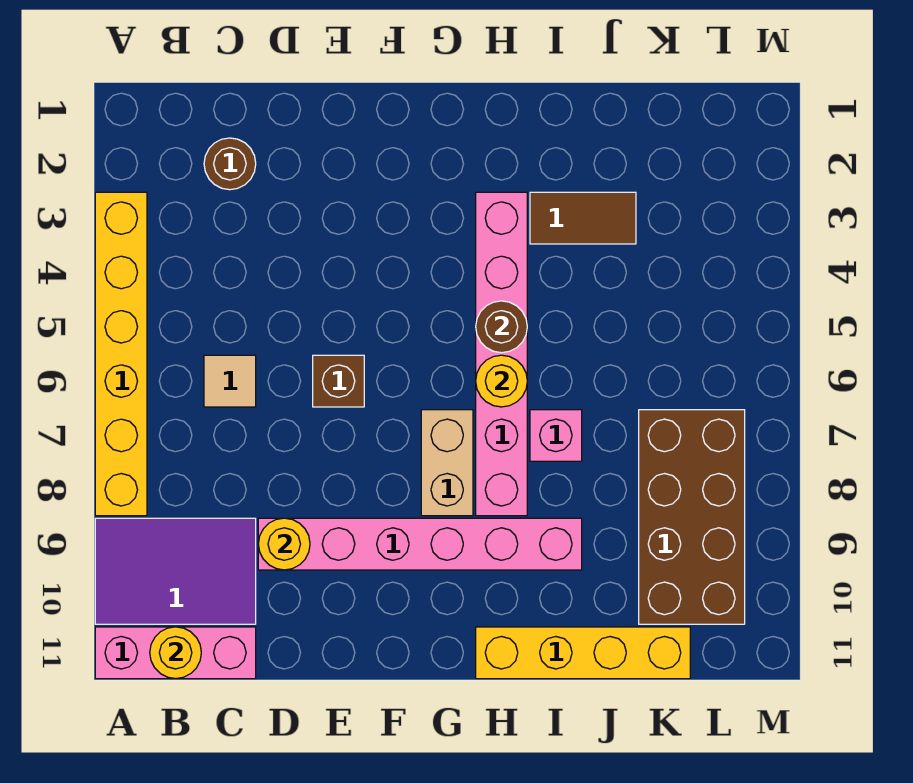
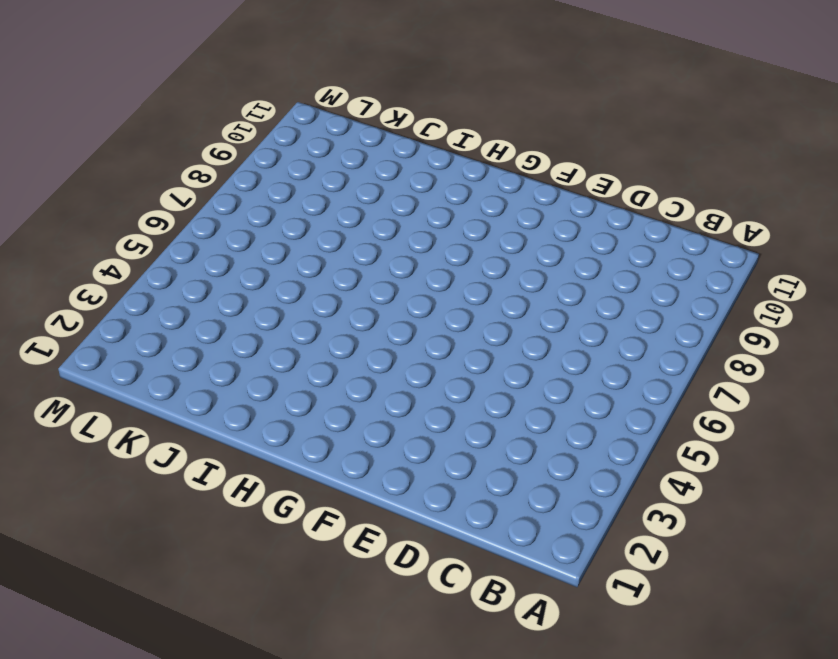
none -> yellow brick A3:A8 level 1
none -> purple tile A9:C10 level 1
none -> pink brick A11:C11 level 1

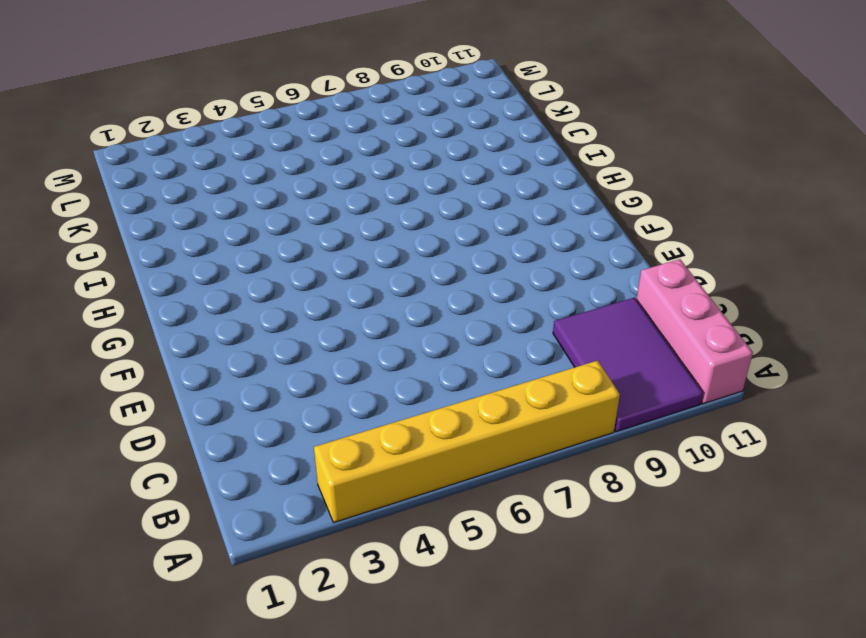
none -> brown round brick C2 level 1
none -> tan tile C6 level 1
none -> pink brick D9:I9 level 1

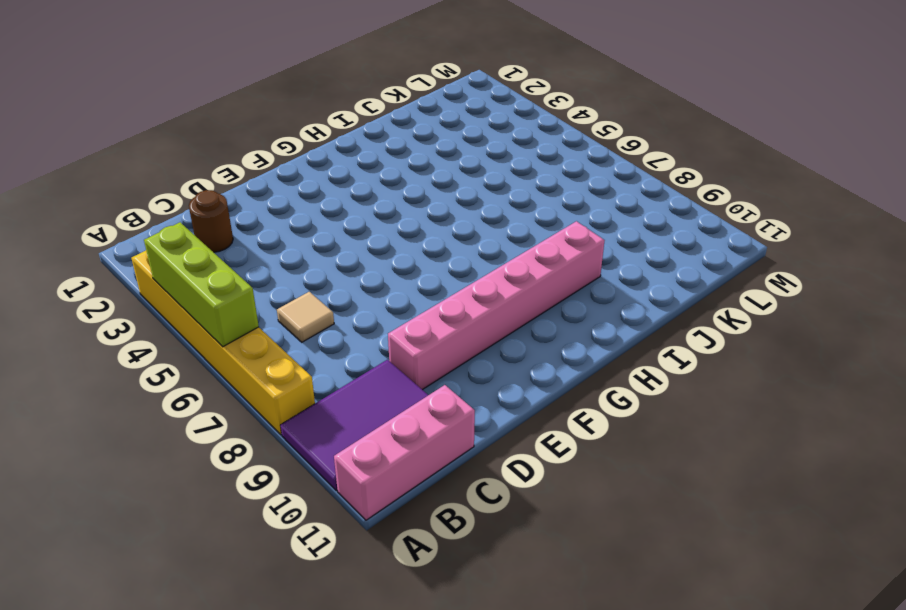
lime brick A4:A6 level 2 -> none
none -> brown brick E6 level 1
none -> tan brick G7:G8 level 1
none -> pink brick H3:H8 level 1

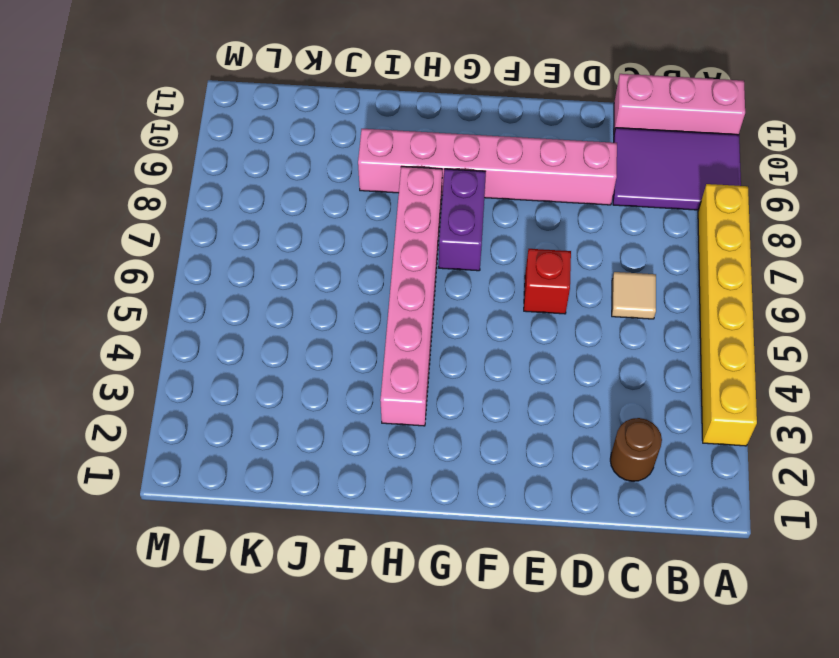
red brick E6 level 1 -> brown brick E6 level 1
purple brick G7:G8 level 1 -> tan brick G7:G8 level 1
none -> yellow brick H11:K11 level 1
none -> brown tile I3:J3 level 1
none -> pink brick I7 level 1

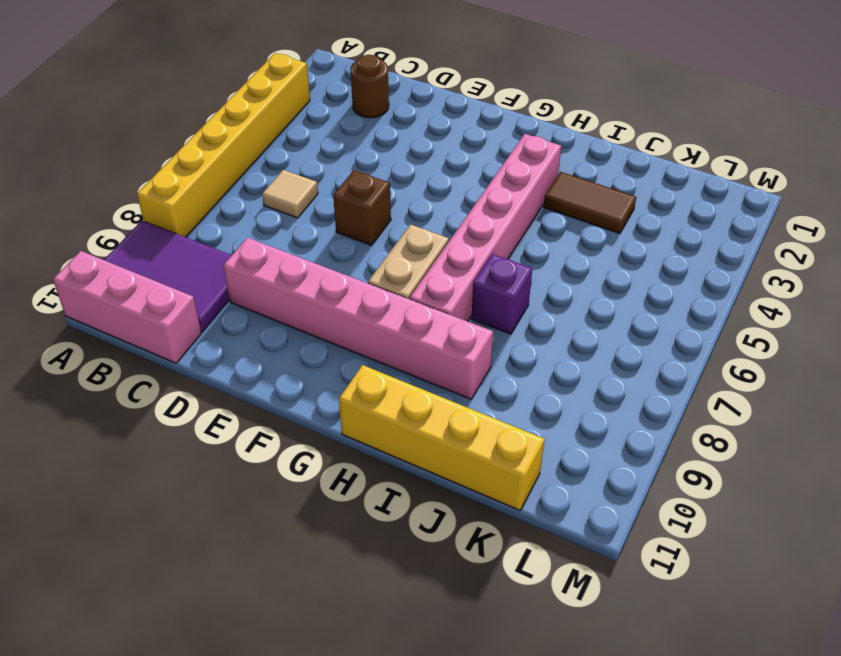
purple brick I7 level 1 -> pink brick I7 level 1
none -> brown brick K7:L10 level 1
none -> yellow round brick B11 level 2
none -> yellow round brick D9 level 2

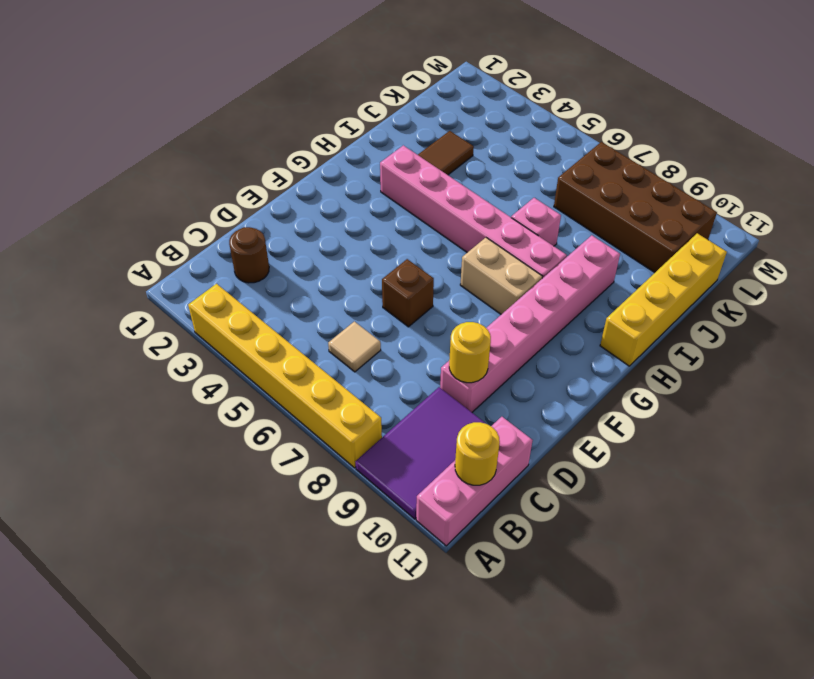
none -> brown round brick H5 level 2
none -> yellow round brick H6 level 2

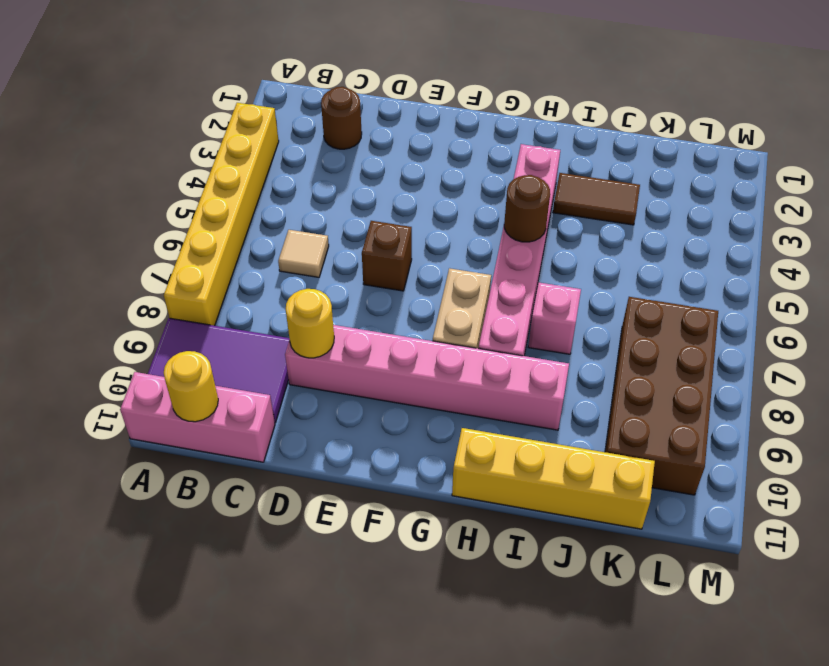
none -> yellow round brick H6 level 2

